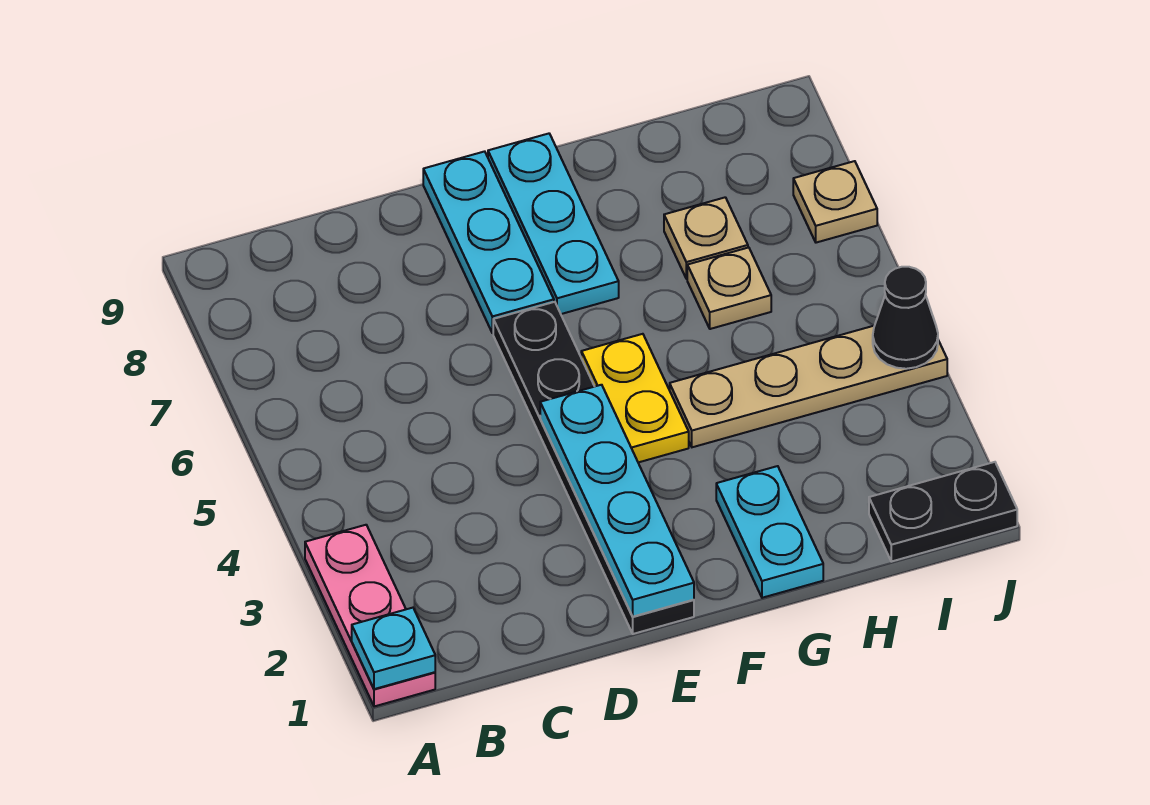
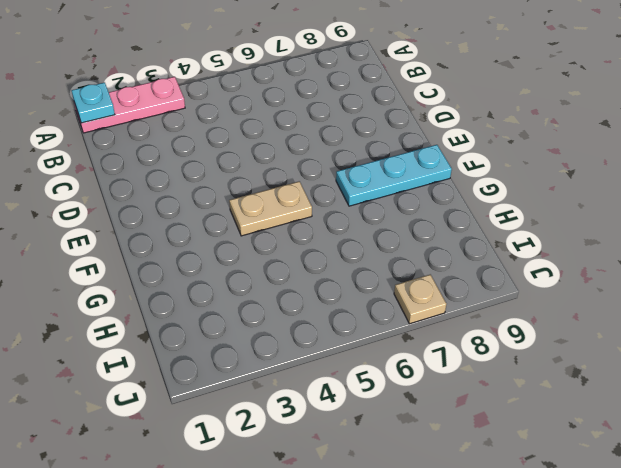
tan plate F4:F5 level 1 -> yellow plate F4:F5 level 1
none -> black plate E1:E6 level 1
none -> cyan plate E7:E9 level 1
none -> cyan plate G1:G2 level 1

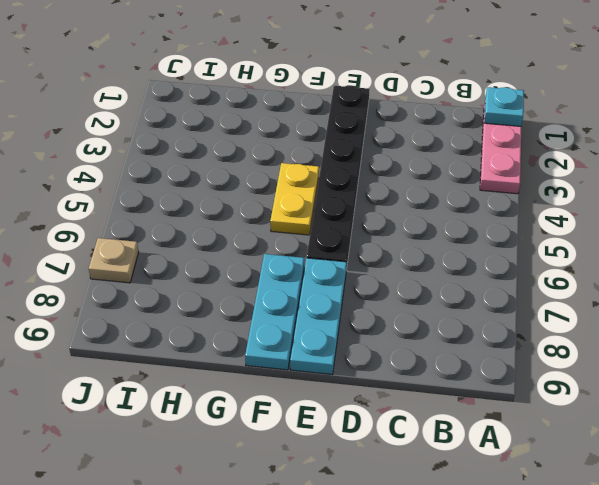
none -> cyan plate G1:G2 level 1
none -> tan plate G4:J4 level 1
none -> tan plate H6 level 1

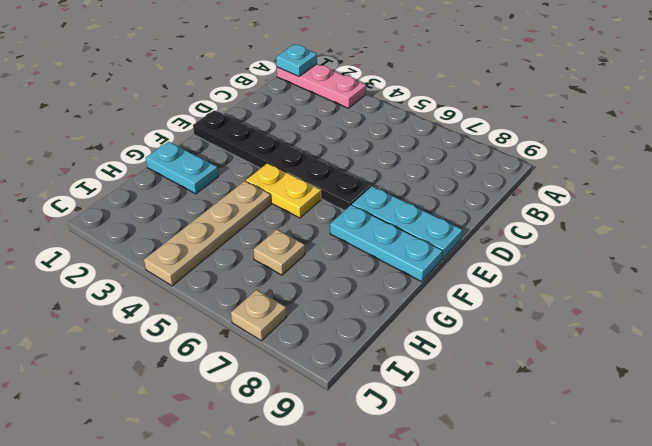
none -> tan plate H7 level 1
none -> black plate I1:J1 level 1
none -> cyan plate E1:E4 level 2

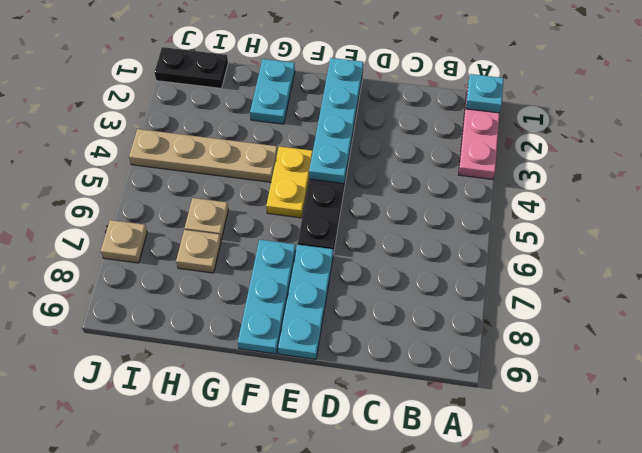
none -> black cone J4 level 2

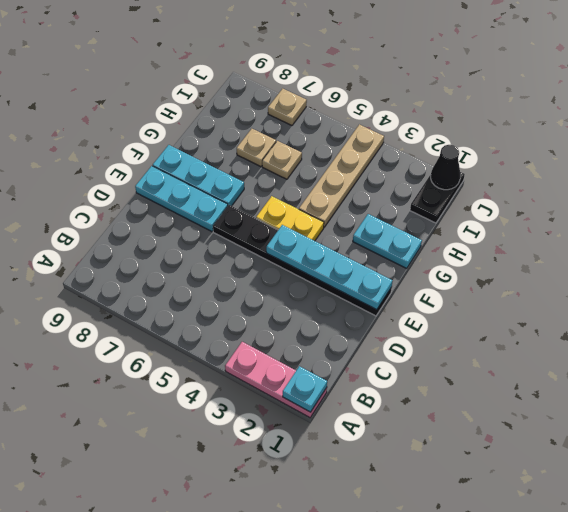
black cone J1 level 2 -> black cone J4 level 2

